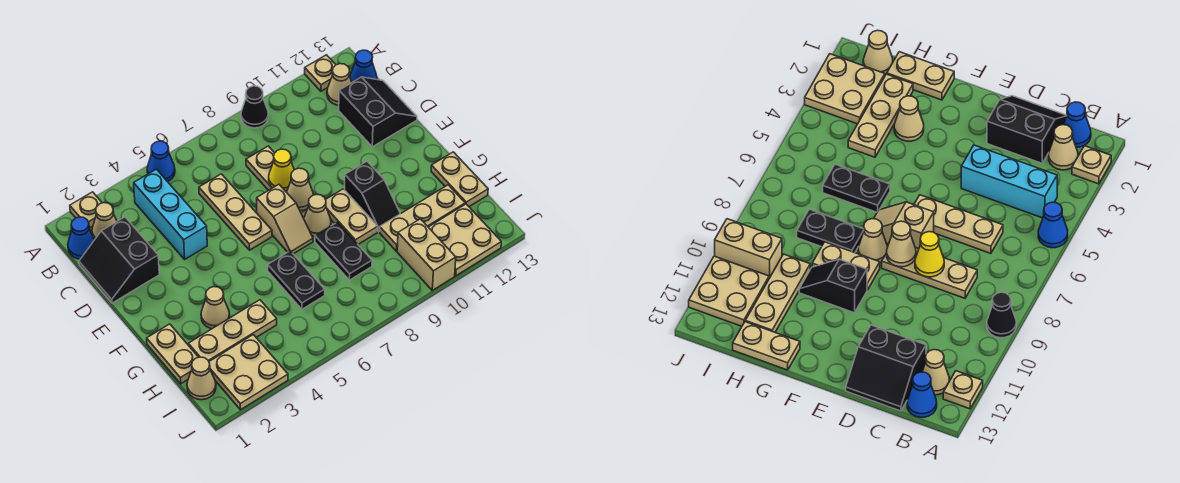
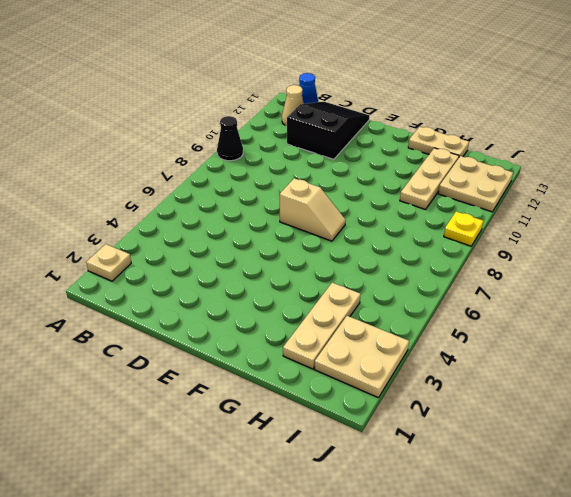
black slope C11:D13 level 1 top 11 -> black slope C12:D13 level 1 top 12
yellow plate J9 level 1 -> none
none -> blue cone A5 level 1
none -> tan plate A12 level 1
none -> blue cone B1 level 1
none -> tan cone B2 level 1

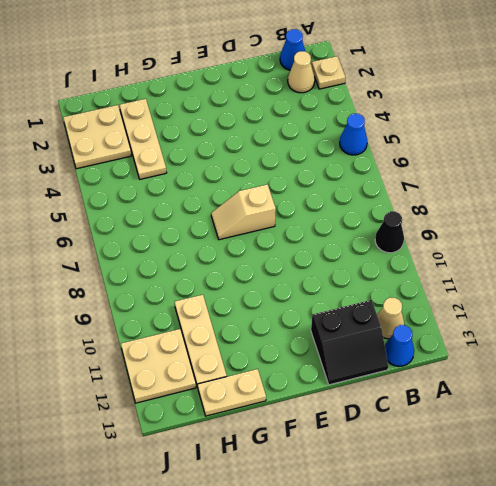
none -> tan plate A12 level 1
none -> cyan brick B4:D4 level 1
none -> black slope C1:D2 level 1 top 2
none -> tan plate C6:E6 level 1

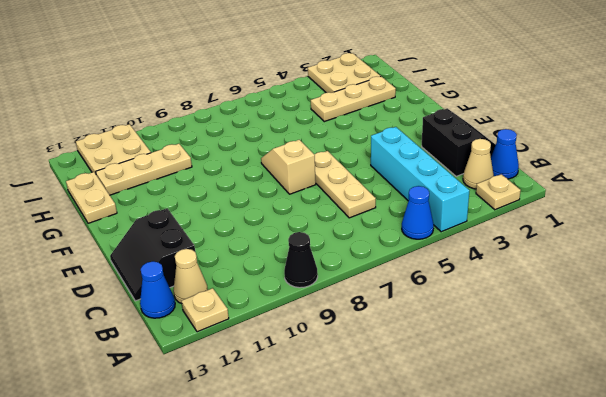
cyan brick A4:D4 level 1 -> cyan brick B4:D4 level 1
none -> tan plate C8:E8 level 1
none -> tan cone F8 level 1
none -> tan plate F9:G9 level 1
none -> black slope F10:G10 level 1 top F

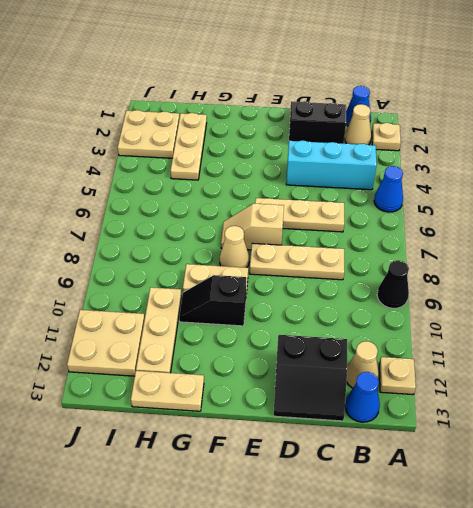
none -> tan plate G1:H1 level 1
none -> tan cone G3 level 1
none -> black plate G6:H6 level 1
none -> black plate G8:H8 level 1

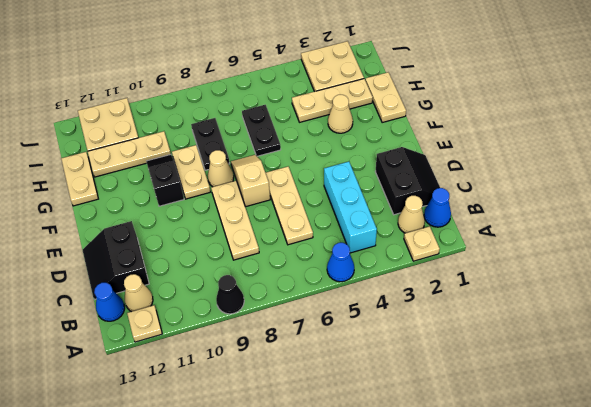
none -> tan cone I1 level 1
none -> tan brick I10:J10 level 1
none -> yellow cone D8 level 2
none -> tan cone E8 level 2

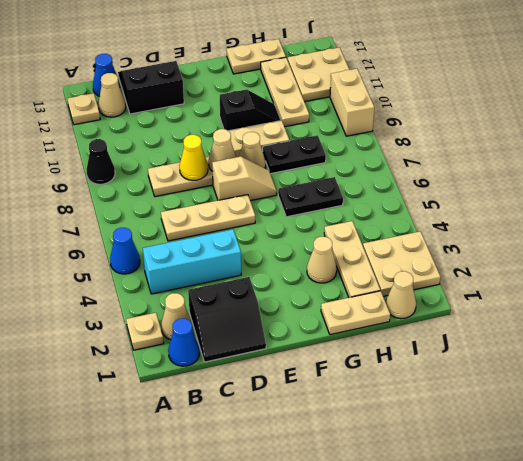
tan brick J9:J10 level 1 -> tan brick I10:J10 level 1

